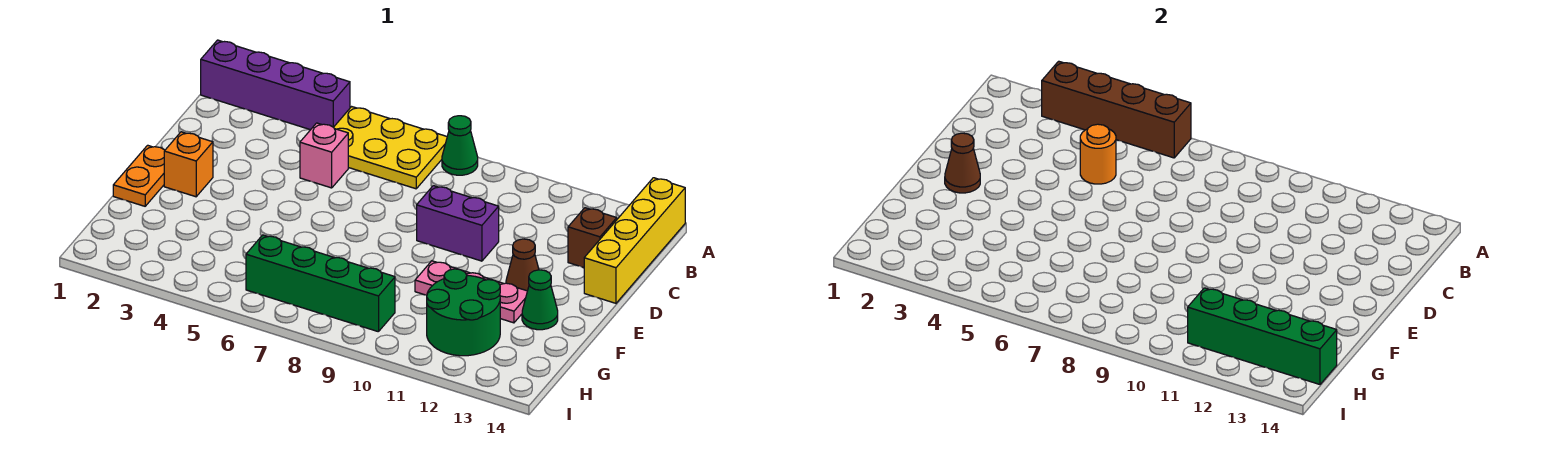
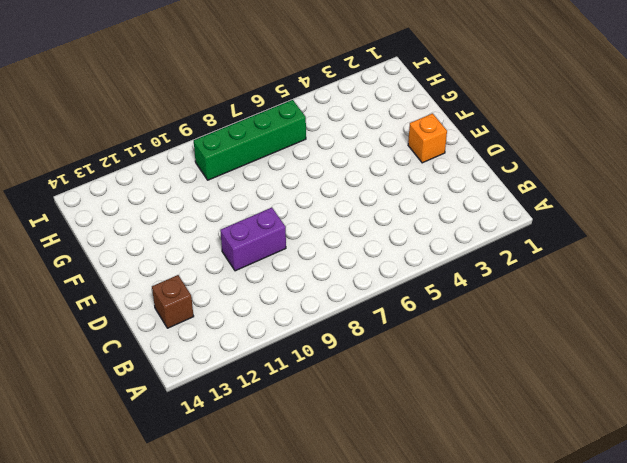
none -> purple brick A1:A4 level 1
none -> yellow plate A5:B7 level 1
none -> green cone A8 level 1

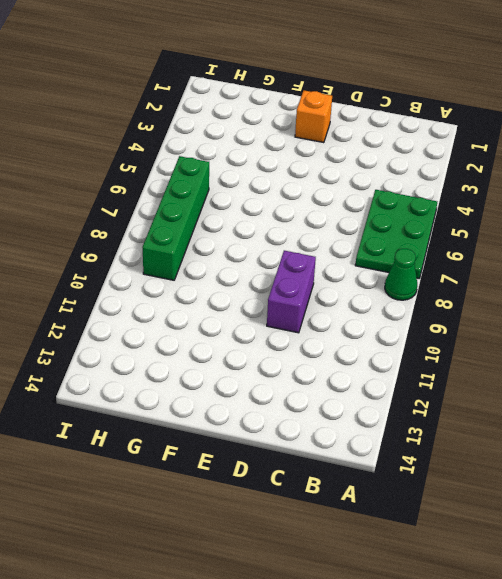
green plate A5:B7 level 1 -> yellow plate A5:B7 level 1
none -> purple brick A1:A4 level 1
none -> yellow brick A14:D14 level 1
none -> pink brick C5 level 1

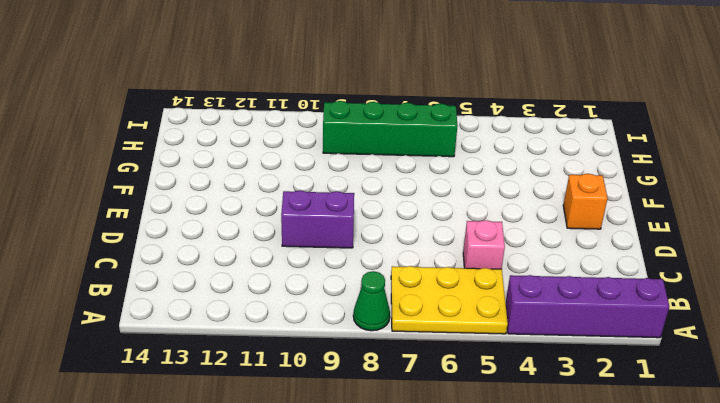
none -> yellow brick A14:D14 level 1
none -> brown brick C13 level 1
none -> orange plate E1:F1 level 1

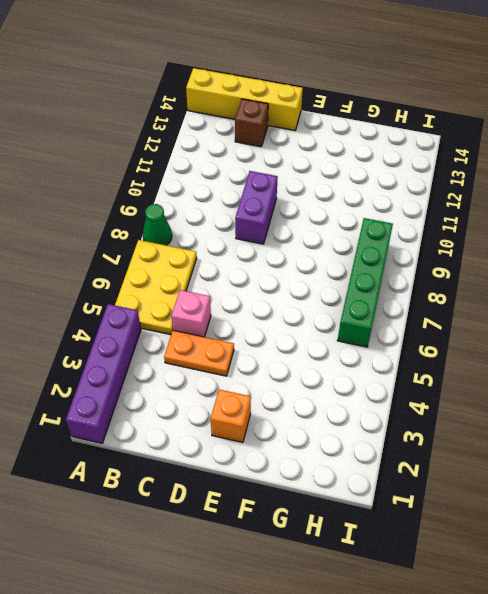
orange plate C4:D4 level 1 -> orange plate E1:F1 level 1
none -> brown cone E12 level 1
none -> pink plate F10:F12 level 1
none -> green cone F13 level 1

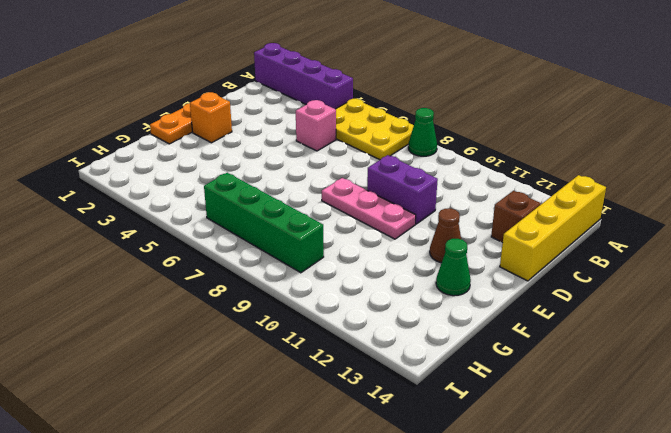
pink plate E8:E10 level 1 -> pink plate F10:F12 level 1
none -> green round brick G11:H12 level 1
none -> brown brick A3:A6 level 2
none -> orange round brick C5 level 2

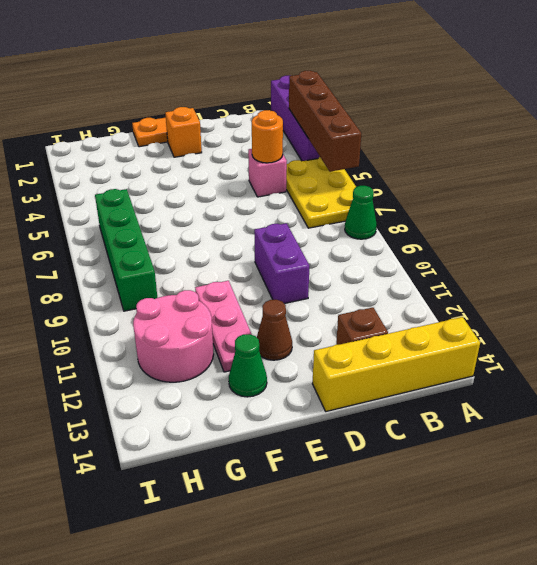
pink round brick G11:H12 level 1 -> green round brick G11:H12 level 1
none -> brown cone E2 level 2
none -> green brick H11:H14 level 2

